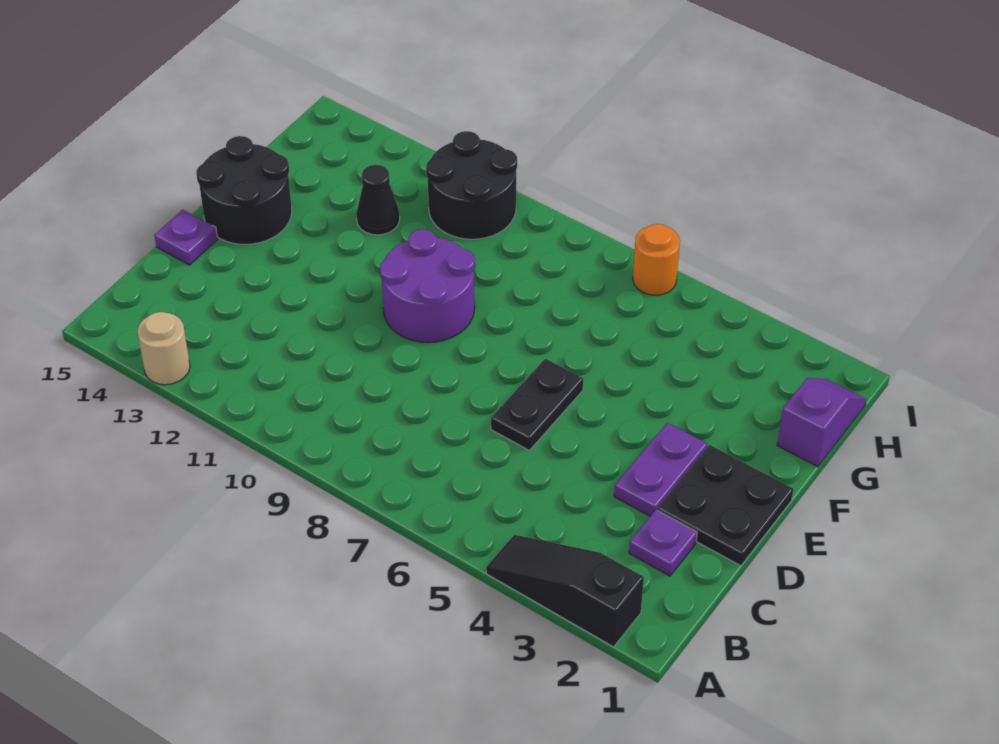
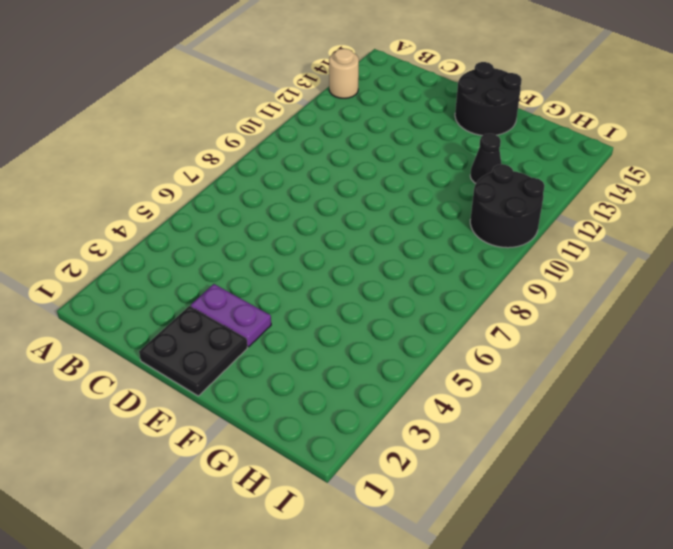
none -> black slope A2:A4 level 1 top 2
none -> purple plate C2 level 1
none -> black plate D6:E6 level 1

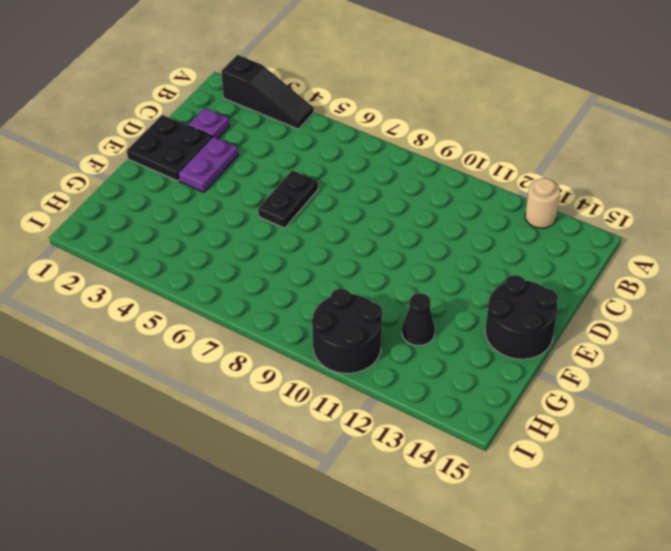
none -> purple plate D15 level 1
none -> purple round brick E9:F10 level 1
none -> purple slope G1:H1 level 1 top G

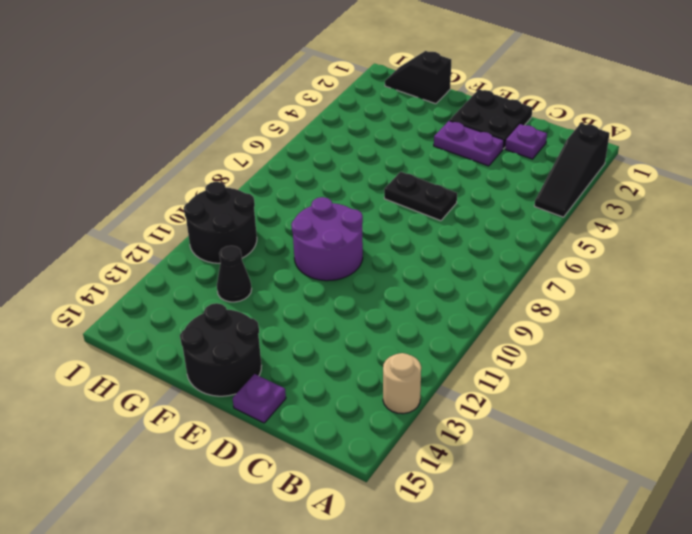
black slope G1:H1 level 1 top G -> purple slope G1:H1 level 1 top G
none -> orange round brick I6 level 1

